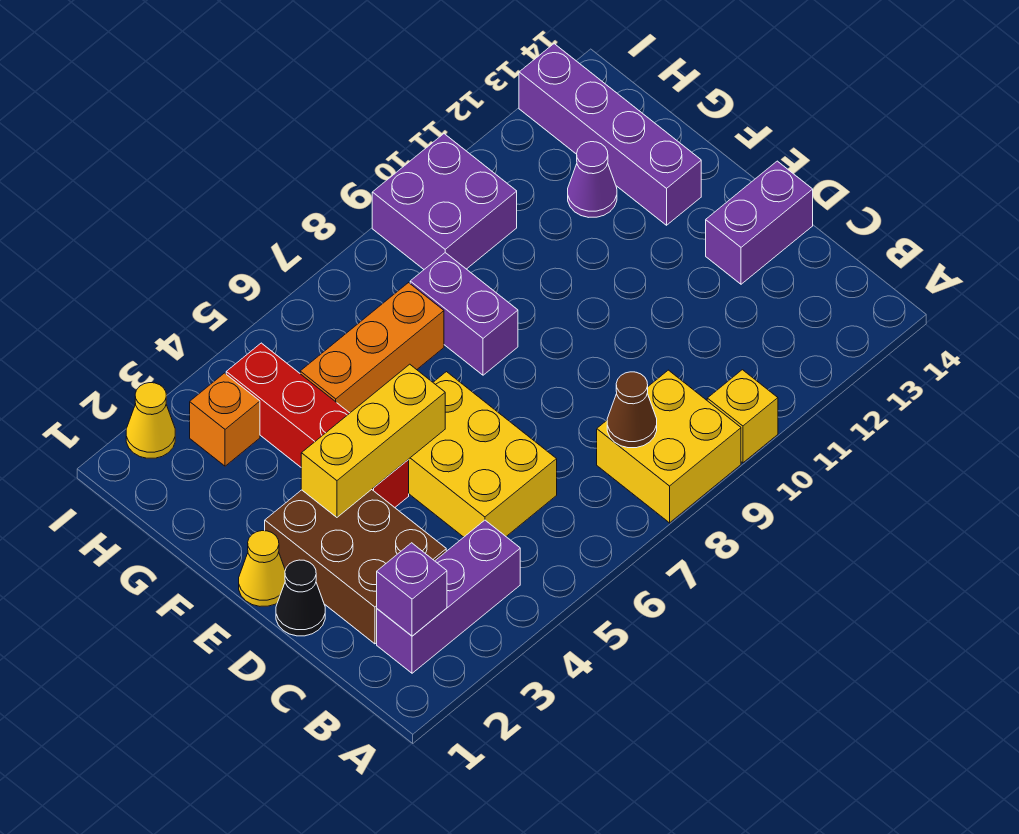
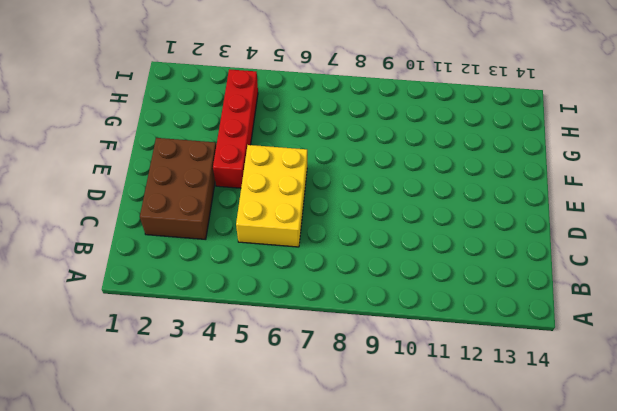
none -> yellow brick A8:B9 level 1
none -> yellow brick A10 level 1
none -> purple brick B2:B4 level 1

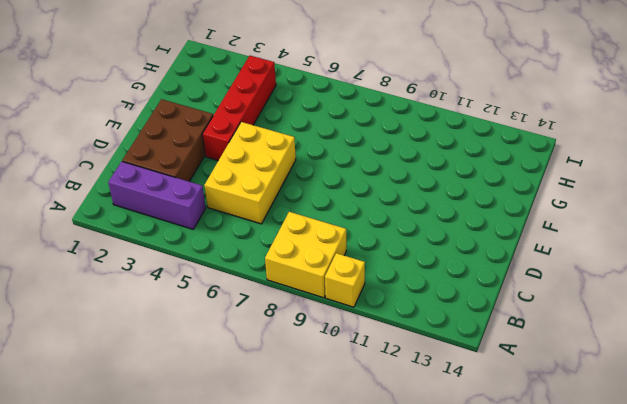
none -> black cone D1 level 1
none -> purple brick D13:D14 level 1
none -> yellow cone E1 level 1

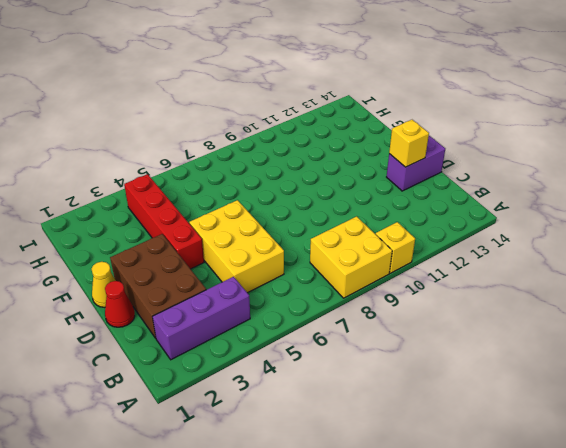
red cone D1 level 1 -> black cone D1 level 1
yellow brick D13 level 2 -> none
none -> purple brick F8:G8 level 1
none -> purple brick F13:I13 level 1
none -> orange brick G5:G7 level 1

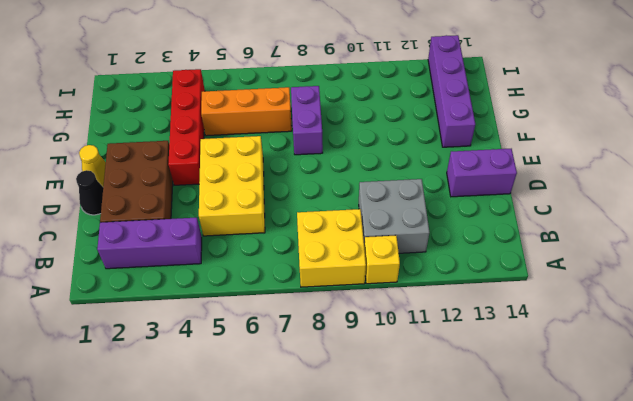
grey brick B10:C11 level 1 -> none
none -> purple cone G12 level 1
none -> orange brick H3 level 1
none -> purple brick H9:I10 level 1

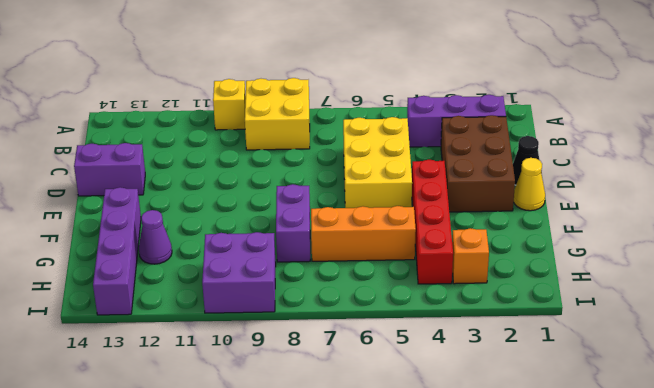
none -> yellow cone I2 level 1
none -> purple brick B2 level 2
none -> brown cone B8 level 2

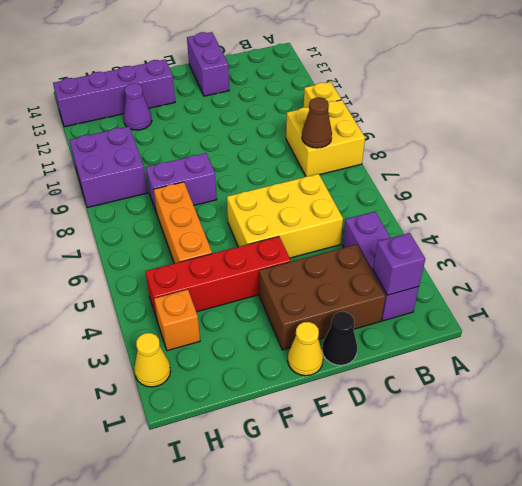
none -> yellow brick E3:E5 level 2

